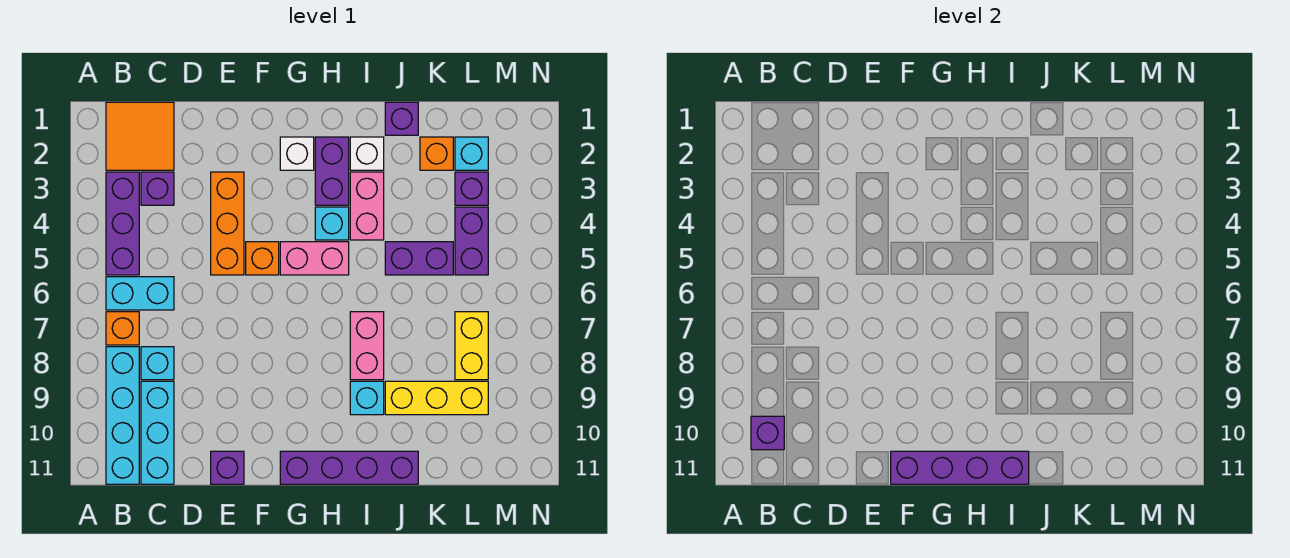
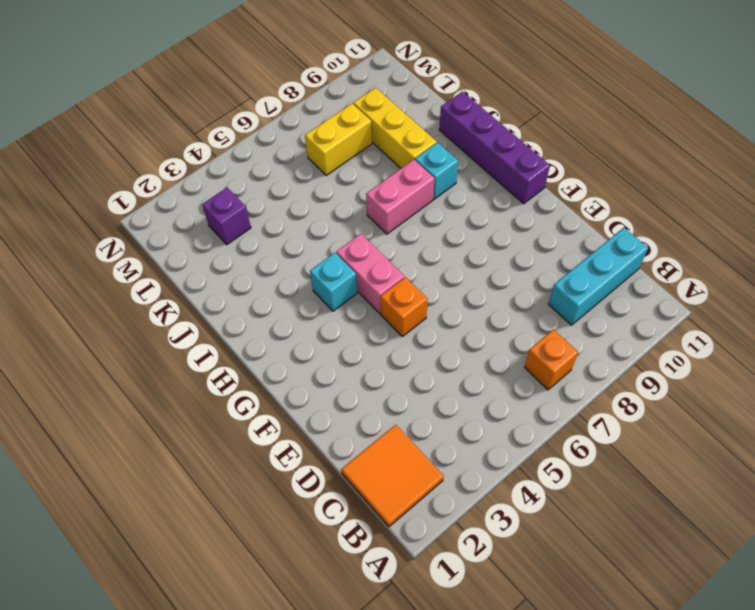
none -> purple brick B3:B5 level 1
none -> cyan brick B6:C6 level 1
none -> cyan brick B8:B11 level 1
none -> purple brick C3 level 1

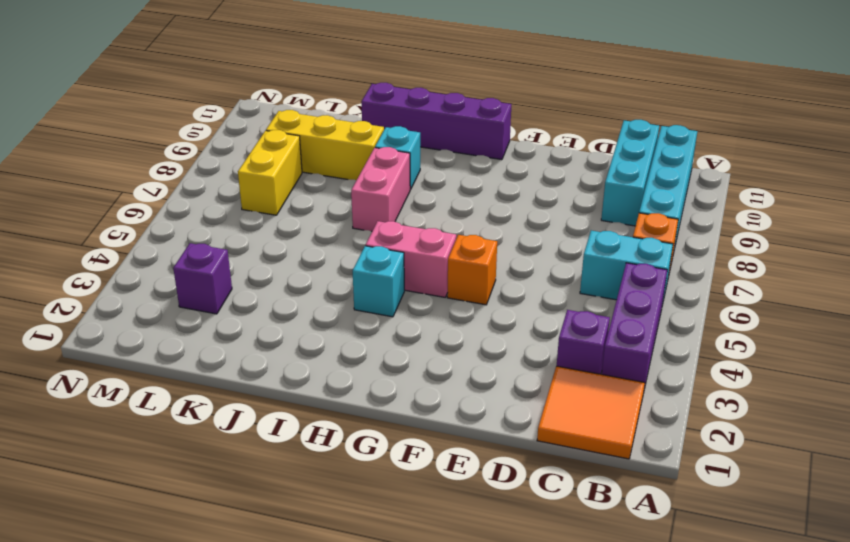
none -> cyan brick C8 level 1
none -> orange brick E3:E5 level 1
none -> purple brick E11 level 1
none -> white brick G2 level 1

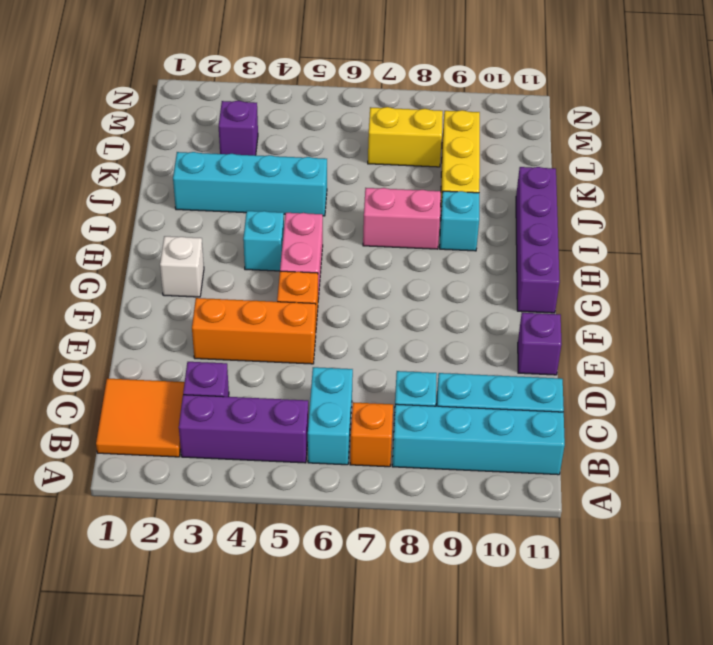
cyan brick J2:J5 level 1 -> purple brick J5:K5 level 1
none -> purple brick H2:H3 level 1
none -> white brick I2 level 1
none -> pink brick I3:I4 level 1
none -> purple brick J1 level 1

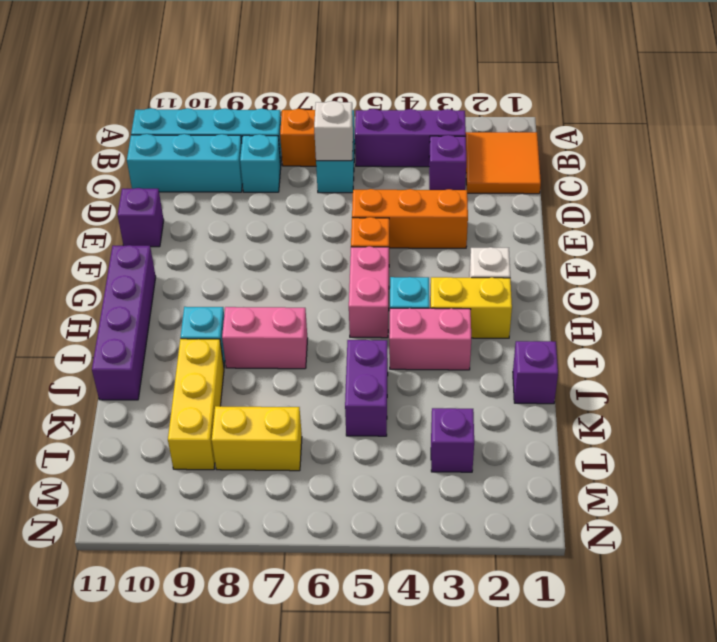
white brick C6 level 2 -> white brick I2 level 1
yellow brick H2:H3 level 1 -> purple brick H2:H3 level 1
none -> orange brick K2 level 1
none -> cyan brick L2 level 1
none -> purple brick L4:L5 level 1
none -> purple brick B10 level 2

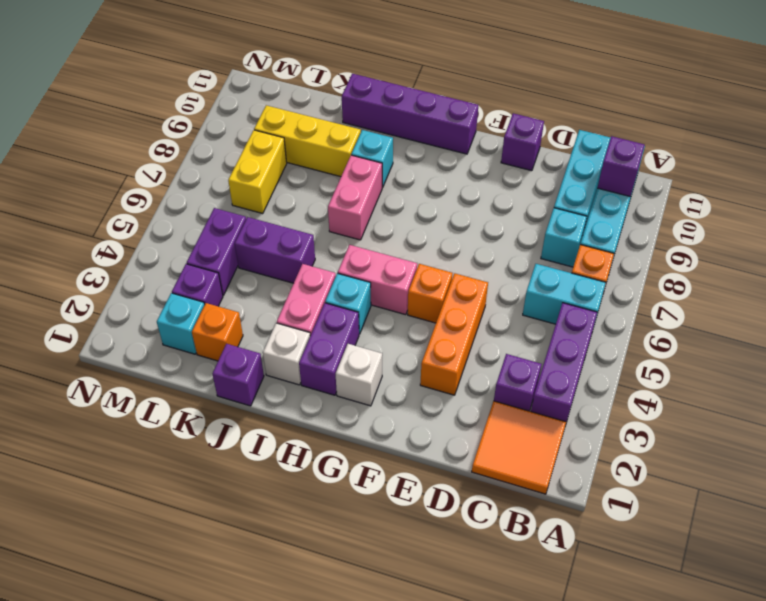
none -> purple brick F11:I11 level 2

